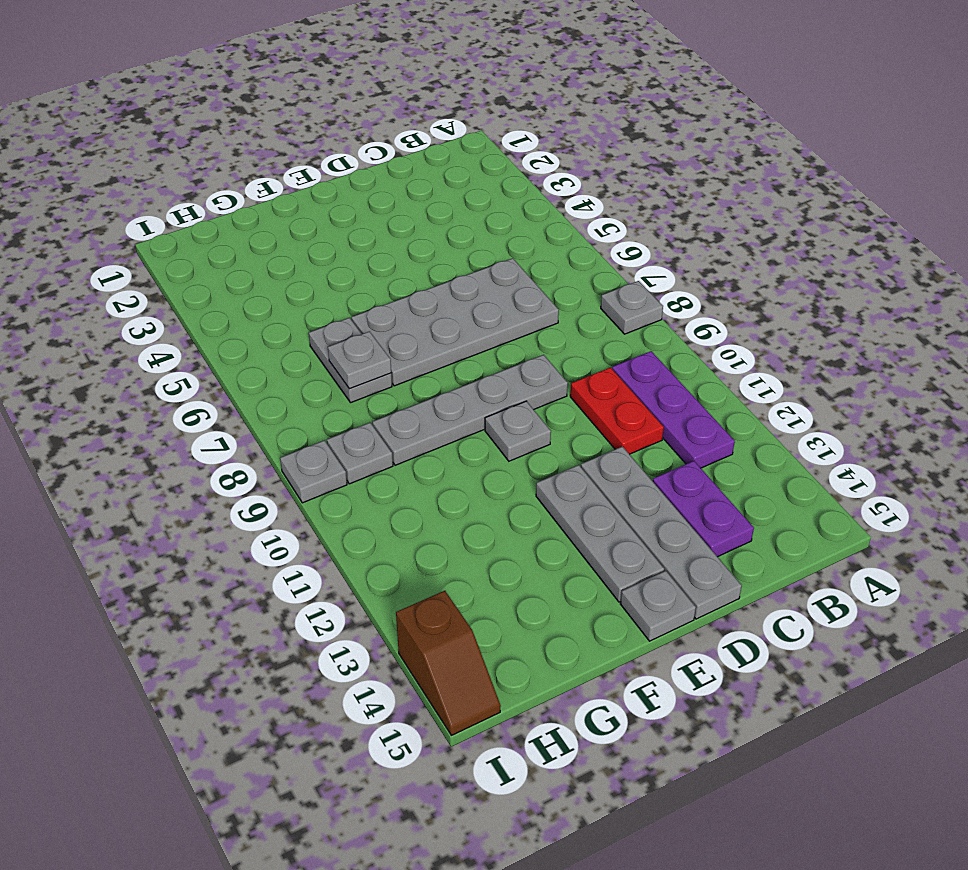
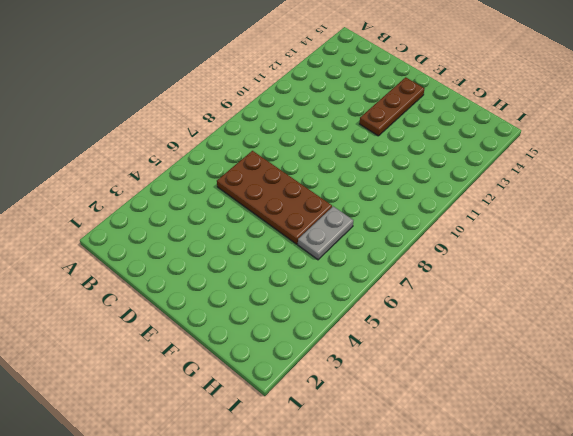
brown plate C6:F7 level 1 -> grey plate C6:F7 level 1
brown plate E12:E14 level 1 -> grey plate E12:E14 level 1
none -> grey plate A8 level 1
none -> purple plate B10:B12 level 1
none -> red plate C10:C11 level 1

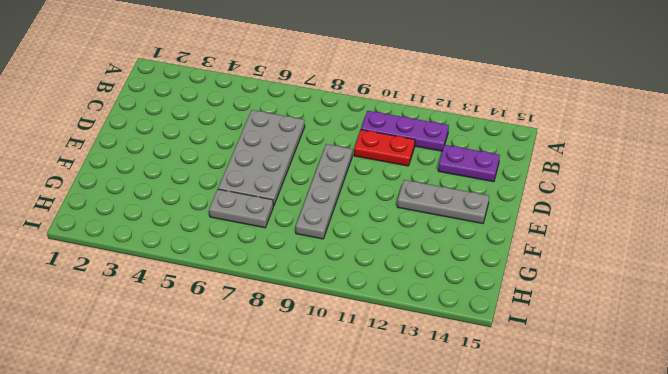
none -> grey plate A8 level 1
none -> grey plate D12:D15 level 1
none -> grey plate E10 level 1

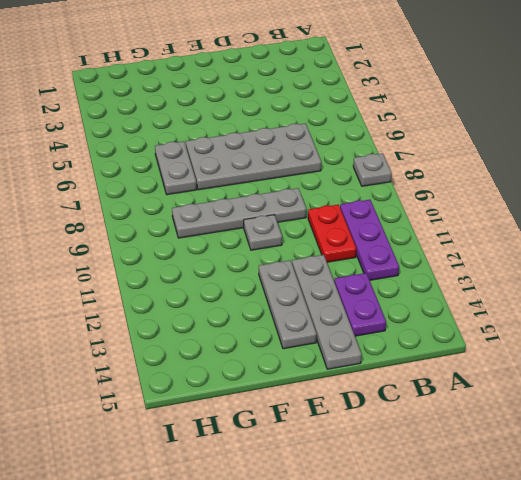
none -> grey plate E15 level 1
none -> grey plate H9 level 1
none -> grey plate I9 level 1

